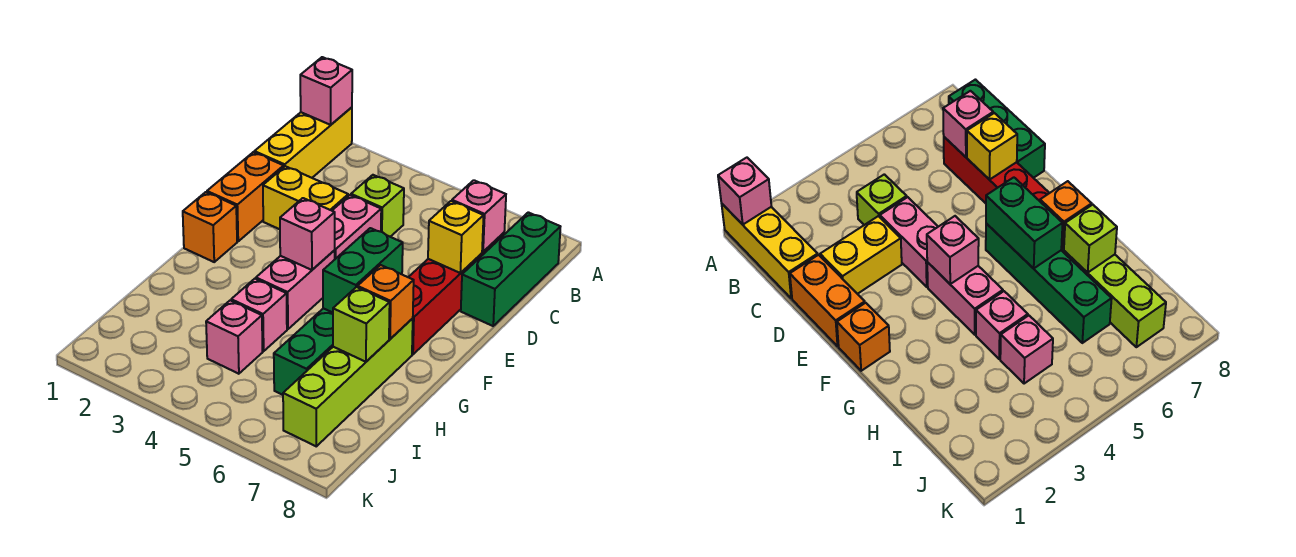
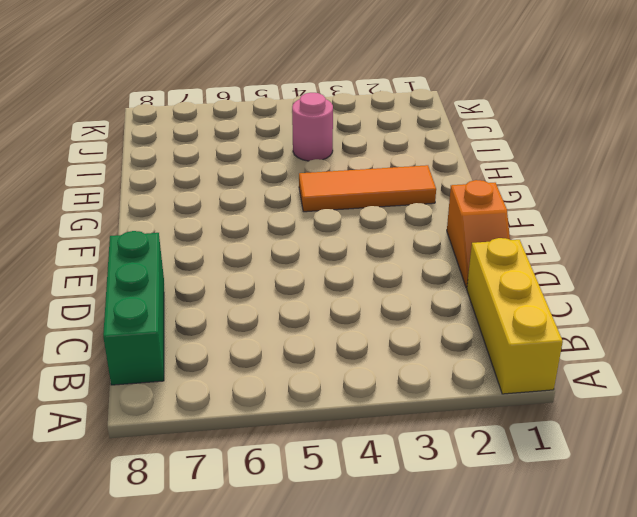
orange slope D1:E1 level 1 top E -> orange brick D1:E1 level 1
orange tile G2:G4 level 1 -> pink brick F4:G4 level 1
pink round brick I4 level 1 -> pink brick I4 level 1
none -> lime brick C4 level 1
none -> red brick C7:F7 level 1
none -> yellow brick D2:D3 level 1

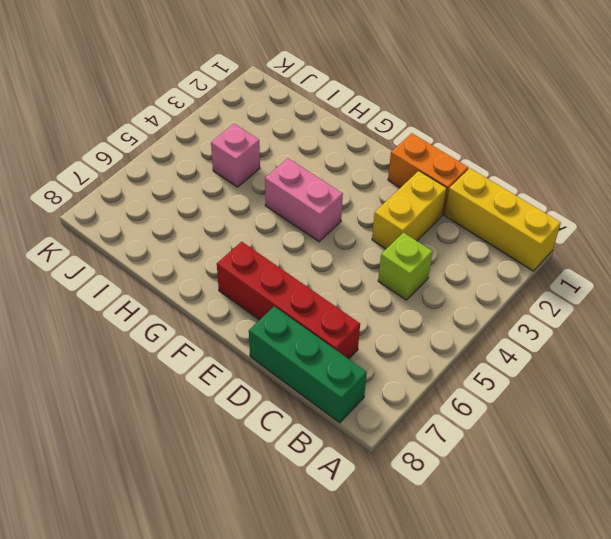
none -> pink brick D4:E4 level 1
none -> orange brick F1 level 1
none -> green brick F6:I6 level 1

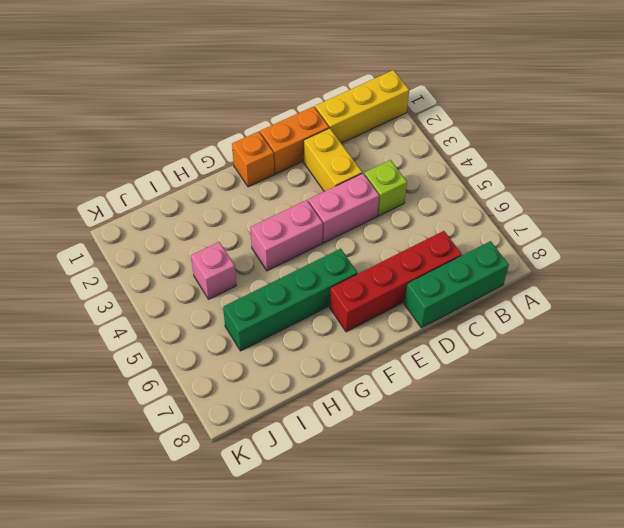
none -> lime brick G7:J7 level 1
none -> pink brick H4 level 1
none -> pink brick A1 level 2

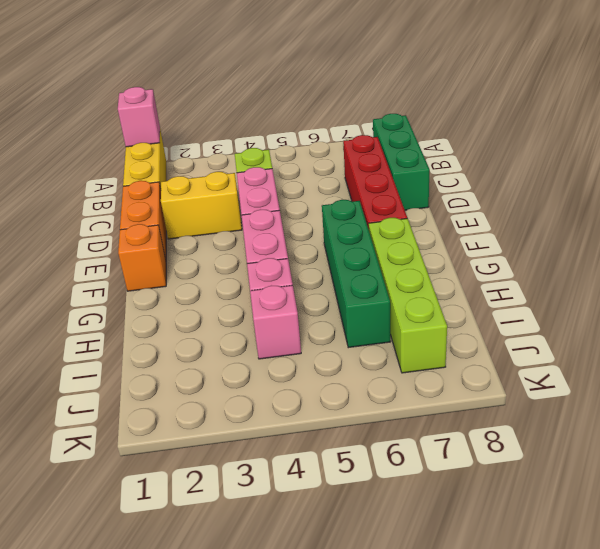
none -> pink brick C7 level 2
none -> yellow brick D7 level 2
none -> pink brick F4 level 2

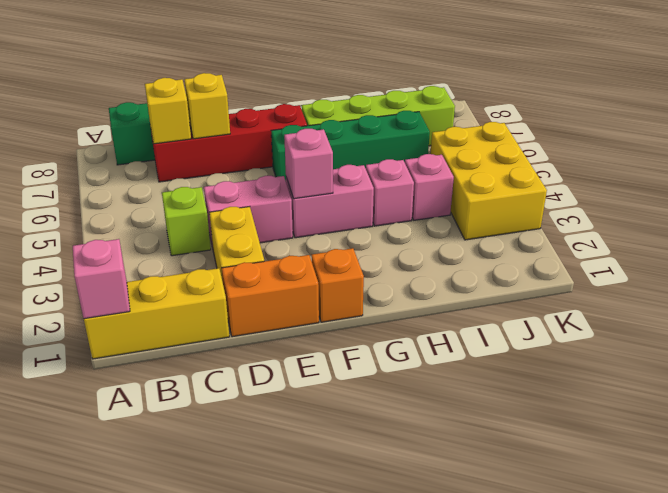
yellow brick C7 level 2 -> pink brick C7 level 2
yellow brick J3:K5 level 1 -> none
none -> green brick F6:G6 level 2
none -> orange brick G7 level 2
none -> lime brick H7 level 2

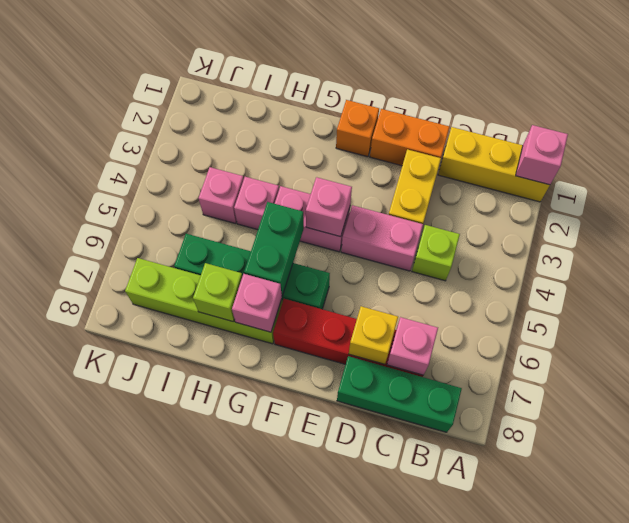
green brick G5:G6 level 2 -> green brick F6:G6 level 2
pink brick G7 level 2 -> orange brick G7 level 2

